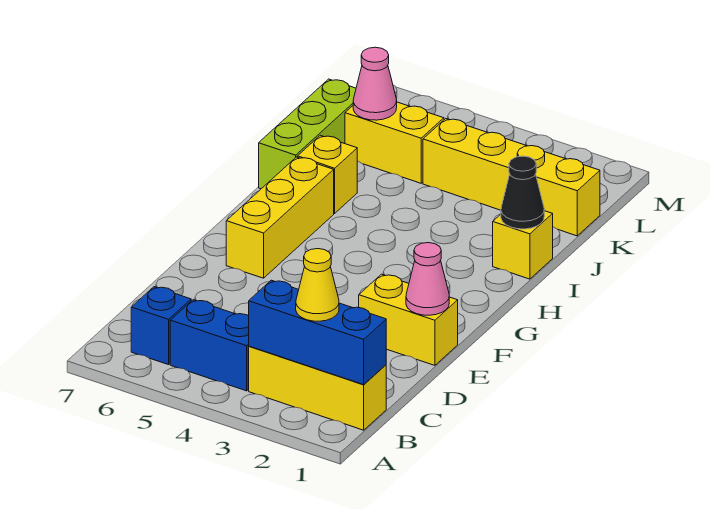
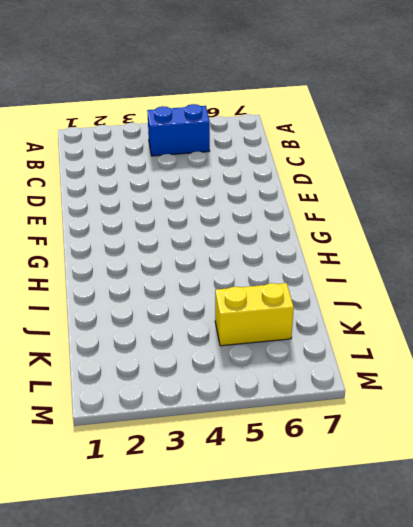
none -> yellow brick B1:B3 level 1
none -> blue brick B6 level 1
none -> yellow brick E1:E2 level 1

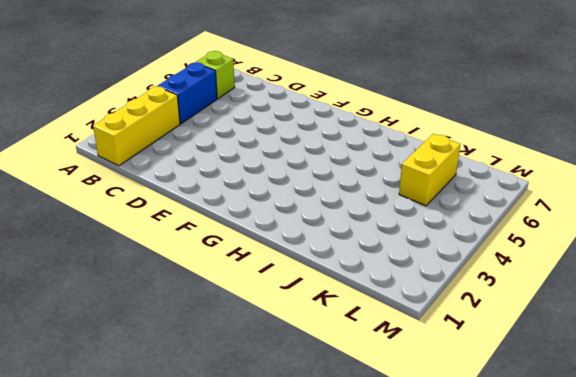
lime brick B6 level 1 -> blue brick B6 level 1
none -> yellow brick E1:E2 level 1
none -> yellow brick F6:H6 level 1
none -> yellow brick I1 level 1

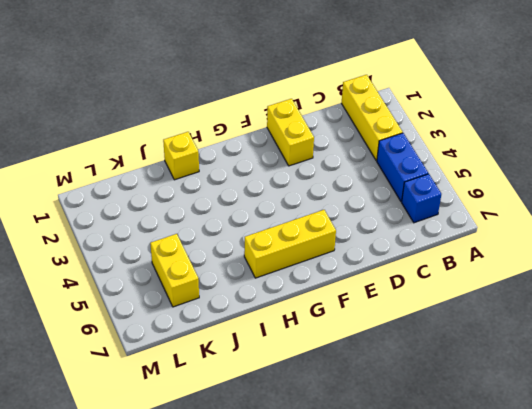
none -> yellow brick I6 level 1
none -> lime brick I7:K7 level 1
none -> yellow brick K1:K4 level 1

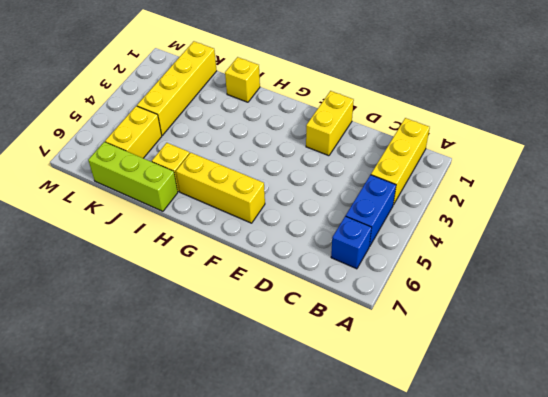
none -> blue brick B1:B3 level 2
none -> pink cone E1 level 2
none -> black cone I1 level 2

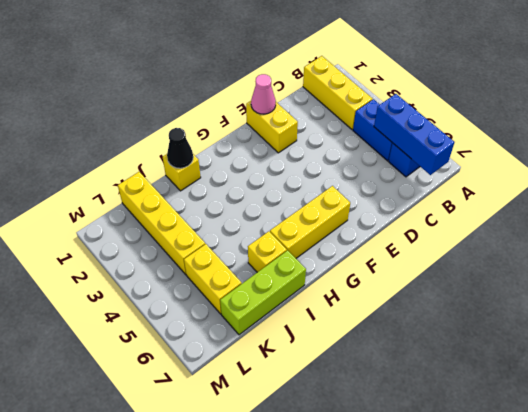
blue brick B5:B7 level 2 -> blue brick B1:B3 level 2
none -> pink cone K6 level 2
none -> yellow cone B2 level 3

